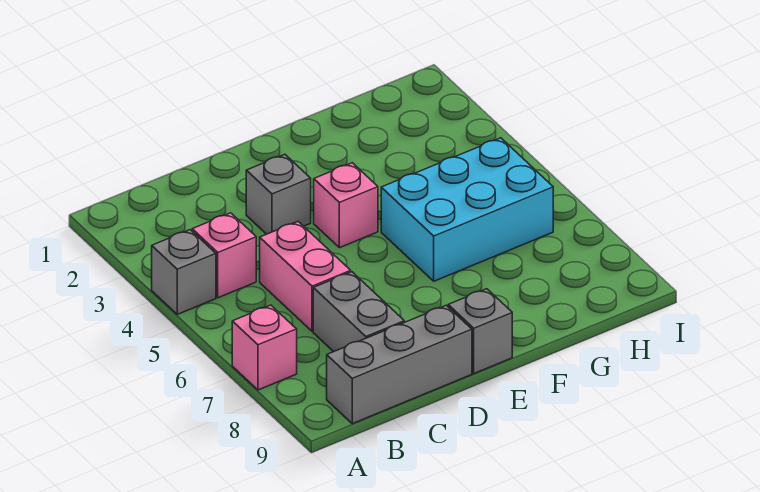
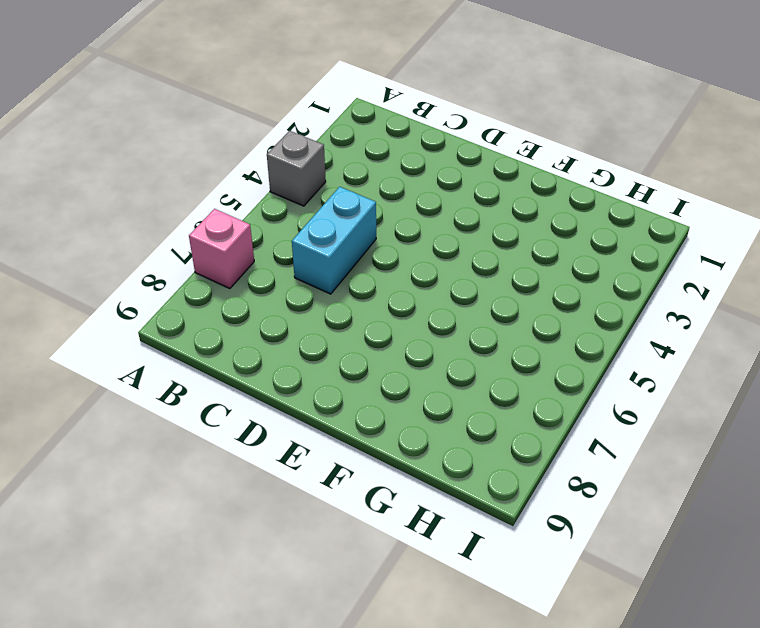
cyan brick C5:C6 level 1 -> pink brick C5:C6 level 1
none -> pink brick B4 level 1
none -> grey brick B9:D9 level 1

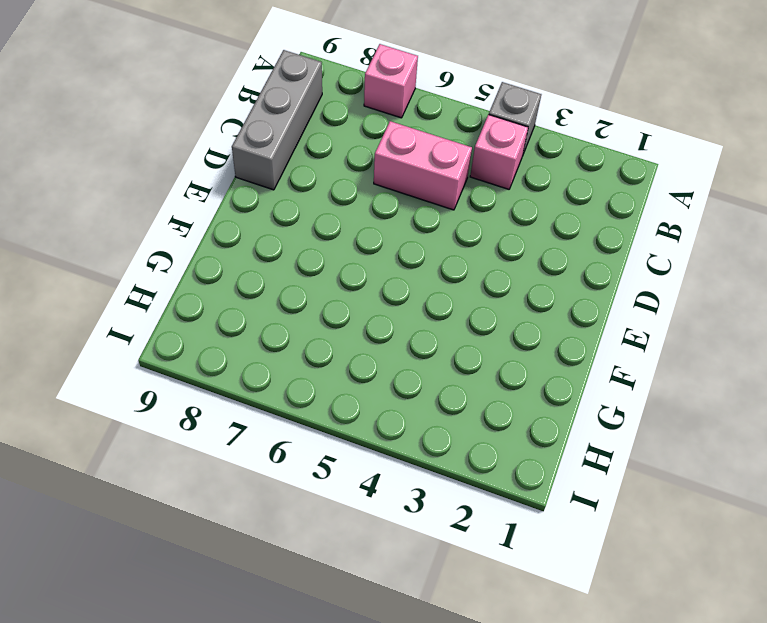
none -> grey brick C7:C8 level 1
none -> grey brick D3 level 1

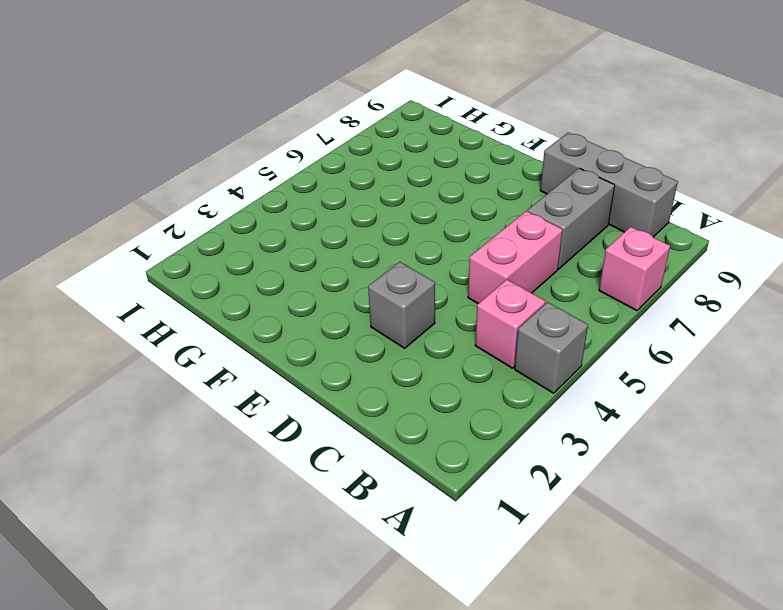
none -> pink brick E4 level 1
none -> grey brick E9 level 1

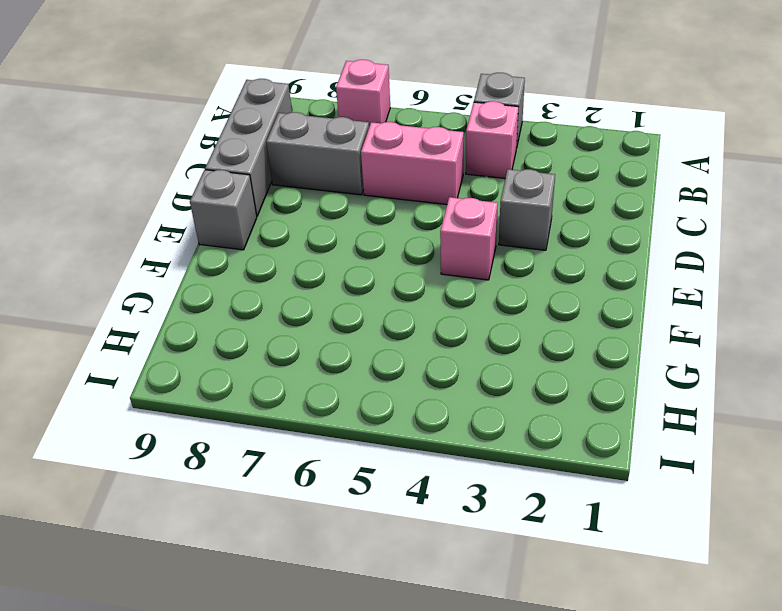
none -> cyan brick F5:H6 level 1

